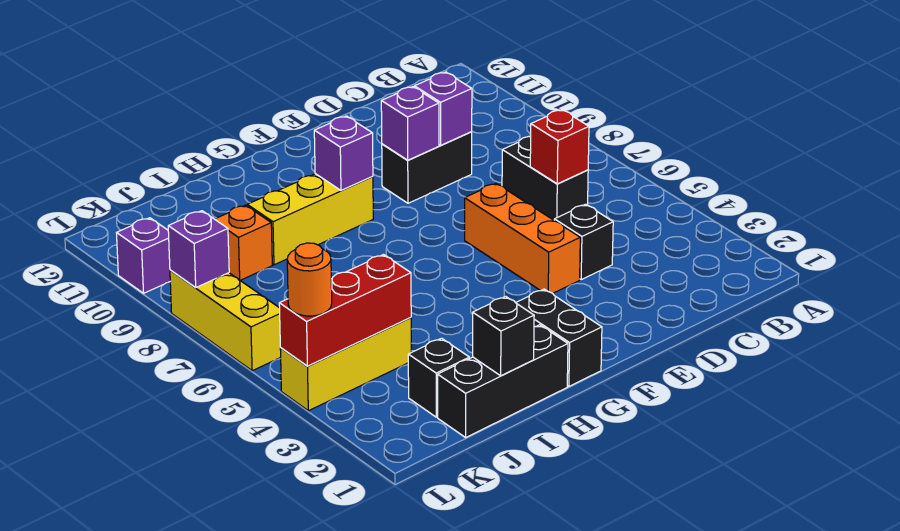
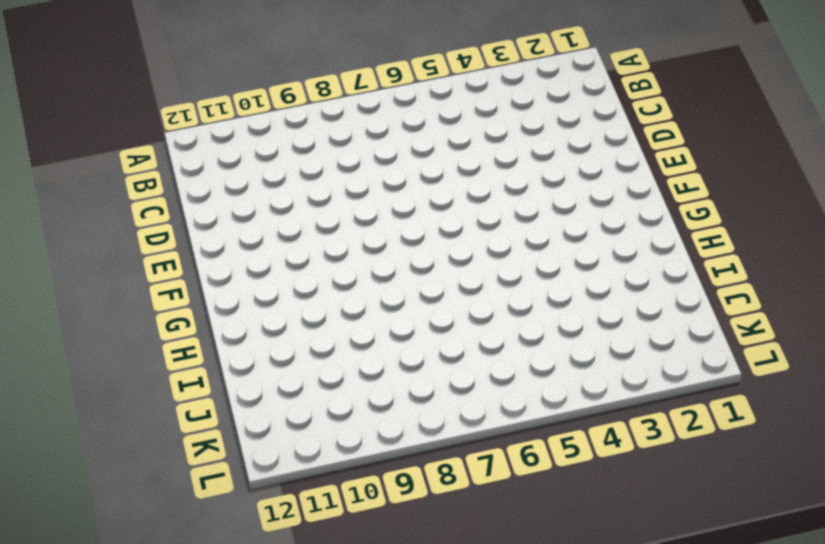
none -> black brick C6:C7 level 1
none -> black brick D4 level 1
none -> black brick D9:E9 level 1

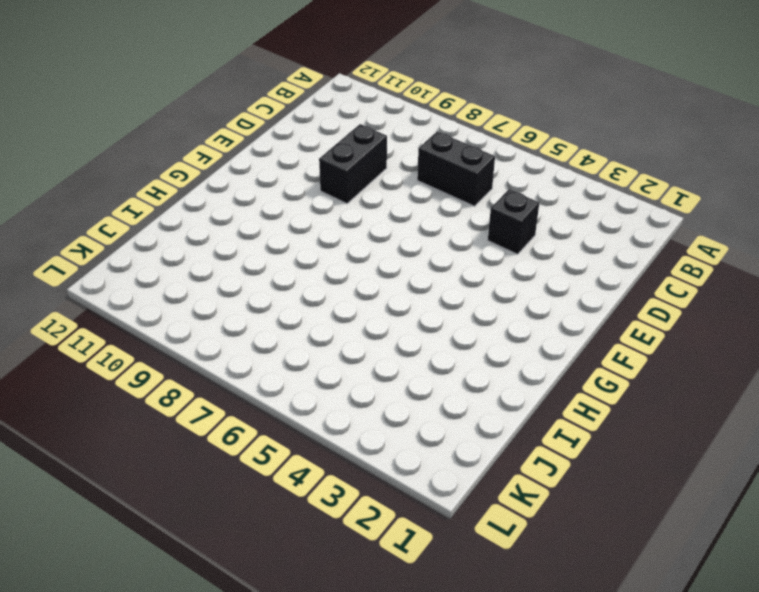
none -> orange brick E4:E6 level 1
none -> black brick G1:G2 level 1
none -> yellow brick G9:I9 level 1

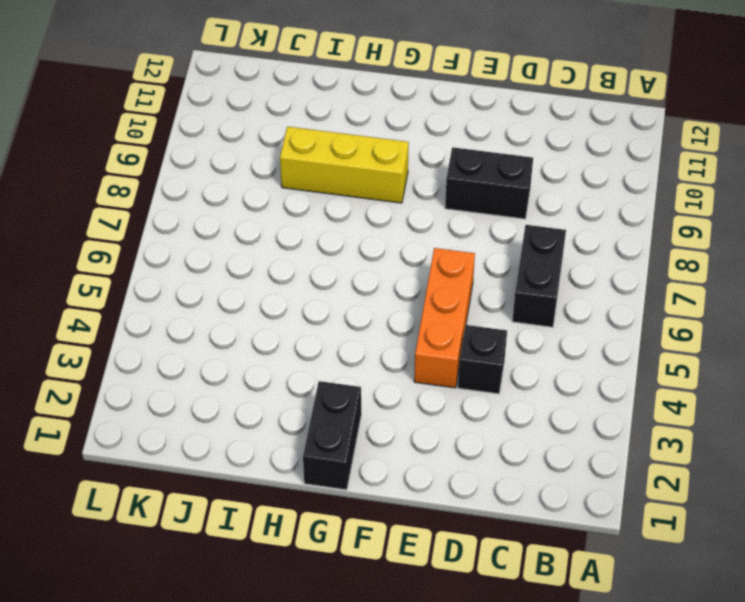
none -> black brick H1:J1 level 1
none -> black brick J2 level 1
none -> yellow brick J4:L4 level 1

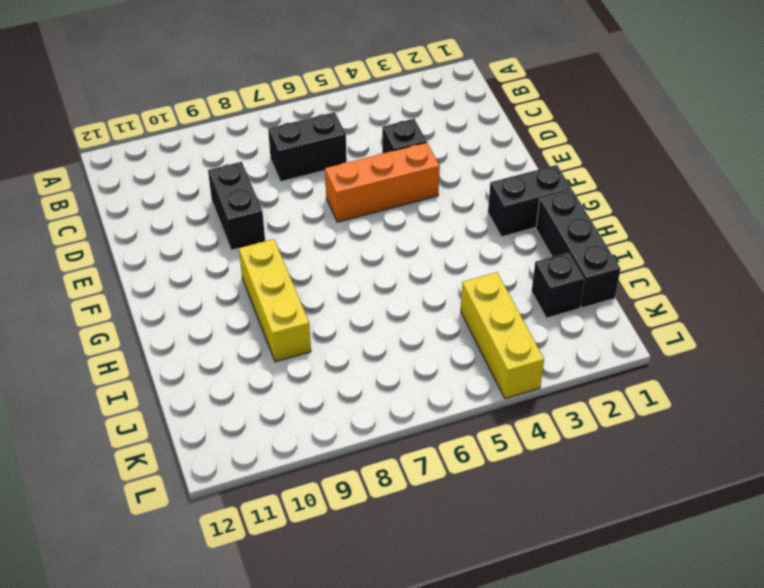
none -> orange brick J9 level 1
none -> yellow brick L6:L8 level 1
none -> purple brick L10 level 1

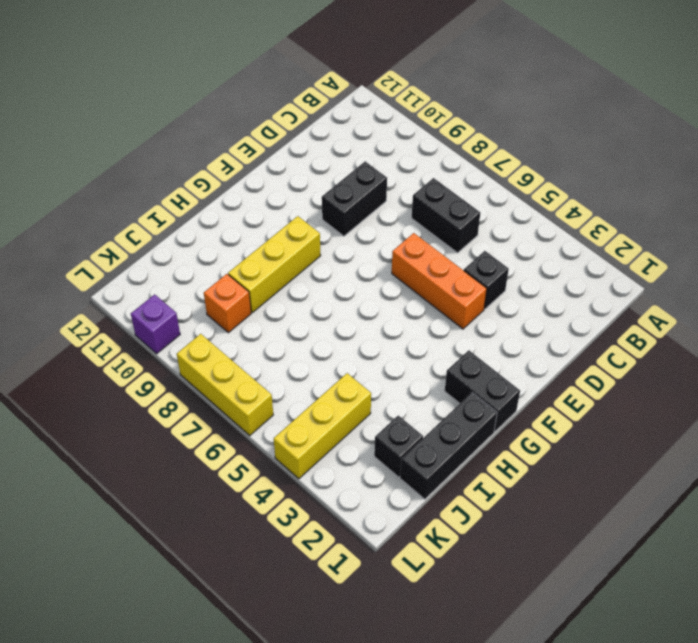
none -> red brick C6 level 2
none -> purple brick D9 level 2
none -> purple brick E9 level 2

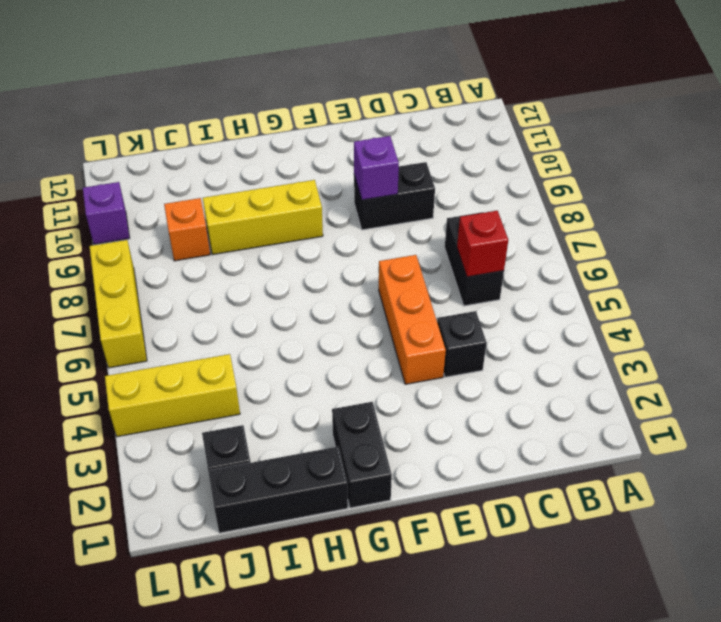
none -> purple brick D9 level 2
none -> purple brick G9 level 2
none -> black brick I1 level 2

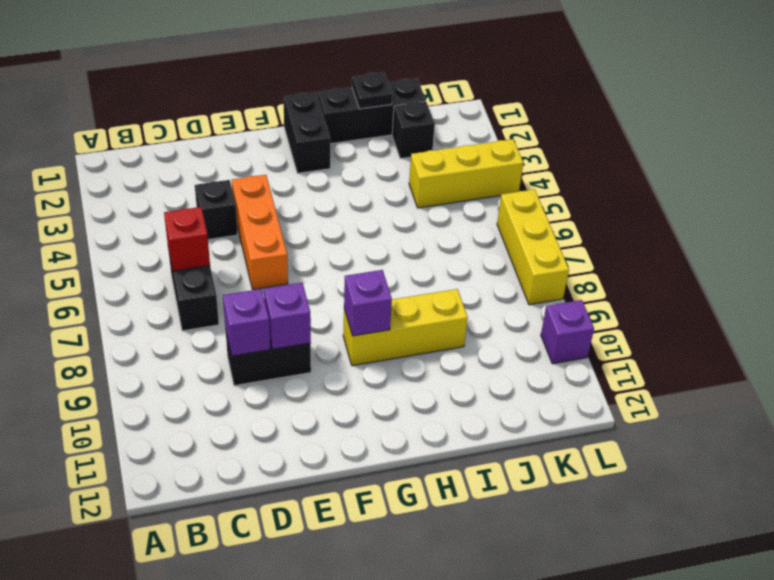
black plate I1 level 2 -> black brick I1 level 2
none -> orange brick J9 level 1
none -> red brick J4:L4 level 2
none -> purple brick L8 level 2

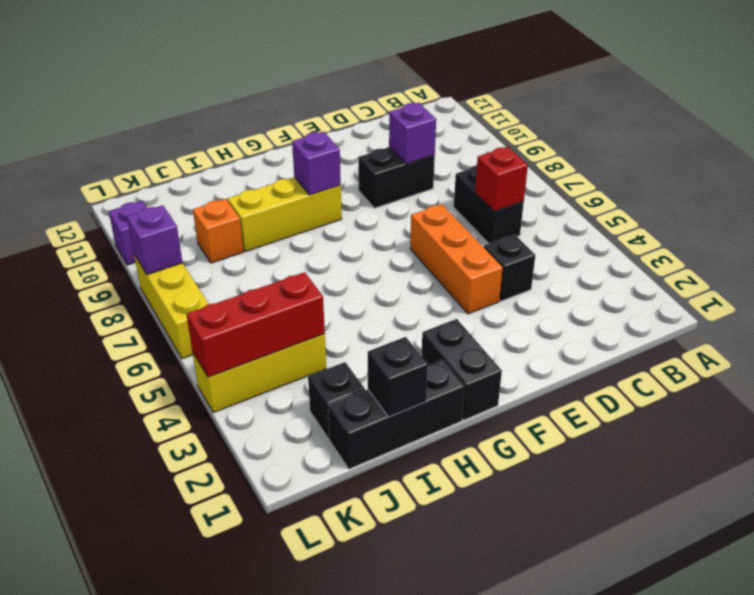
none -> purple brick E9 level 2
none -> orange round brick L4 level 3

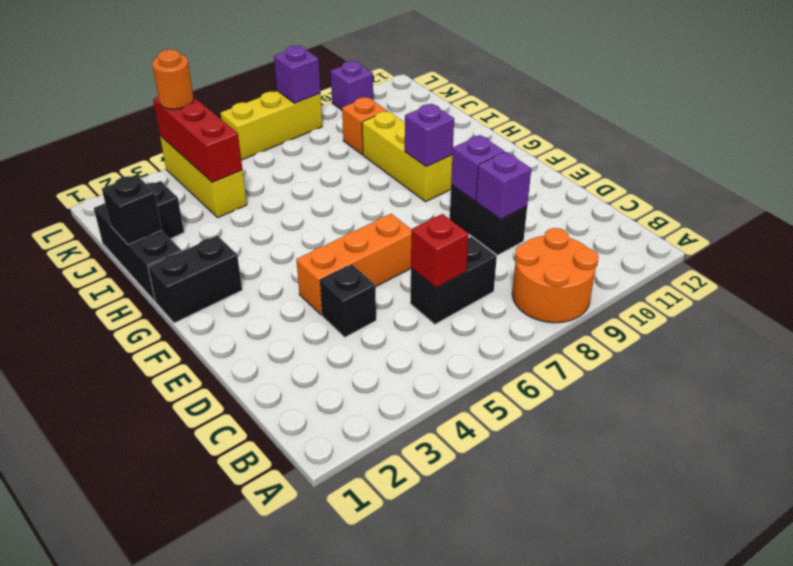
orange round brick A8:B9 level 1 -> none

